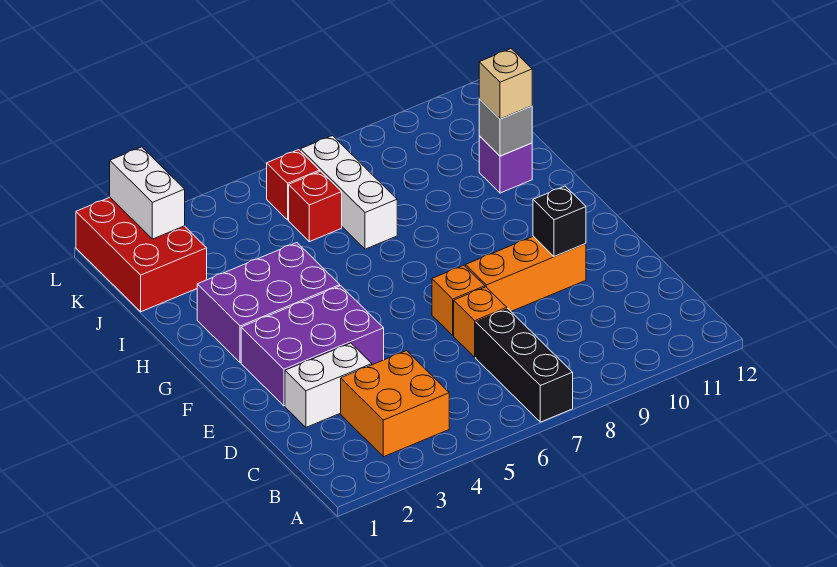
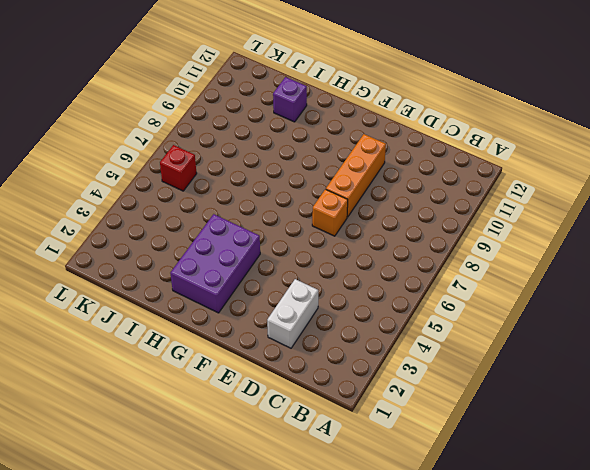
none -> black brick A7:C7 level 1
none -> orange brick B3:C4 level 1
none -> orange brick D7 level 1

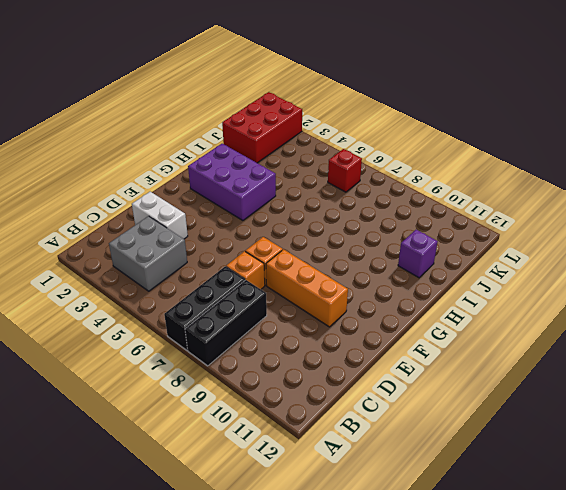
black brick A8:C8 level 1 -> none
grey brick B3:C4 level 1 -> orange brick B3:C4 level 1
none -> purple brick E2:F4 level 1
none -> white brick I7:K7 level 1
none -> red brick J6 level 1

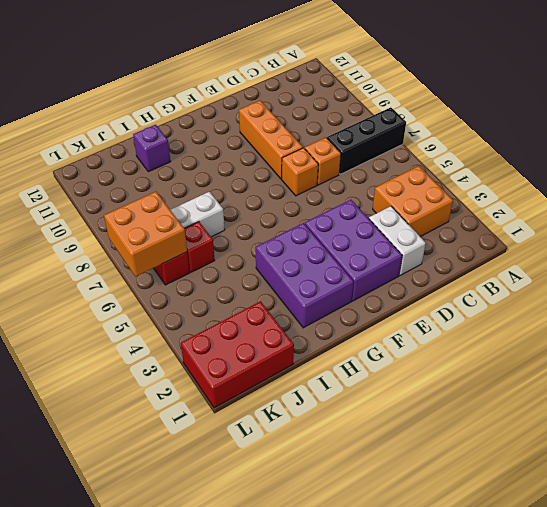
orange brick K6:L7 level 2 -> none
none -> black brick E10 level 2
none -> grey brick I11 level 2
none -> white brick K2:L2 level 2

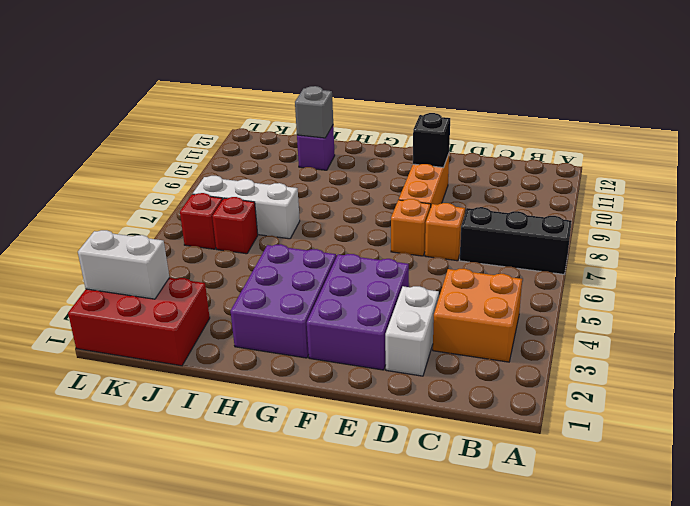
none -> tan brick I11 level 3

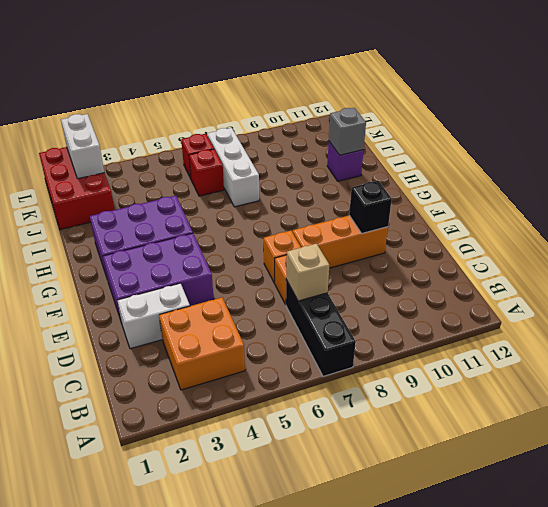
tan brick C7 level 2 -> tan brick I11 level 3

